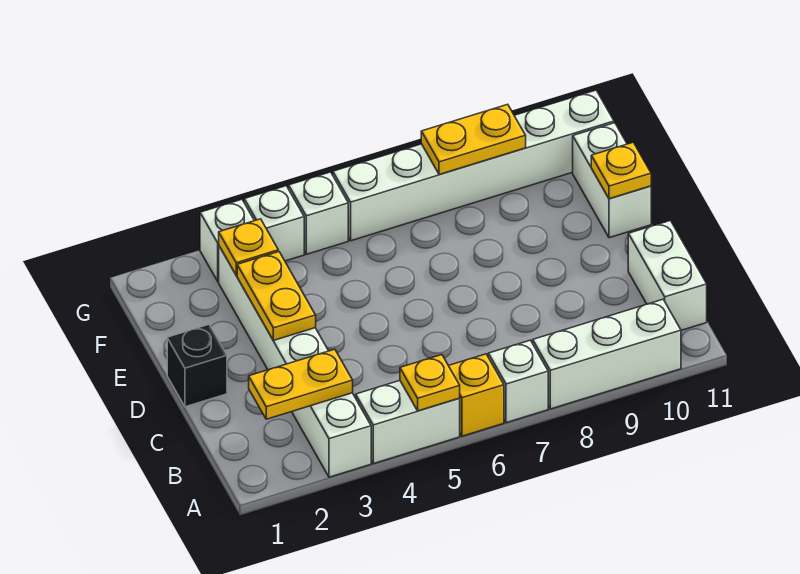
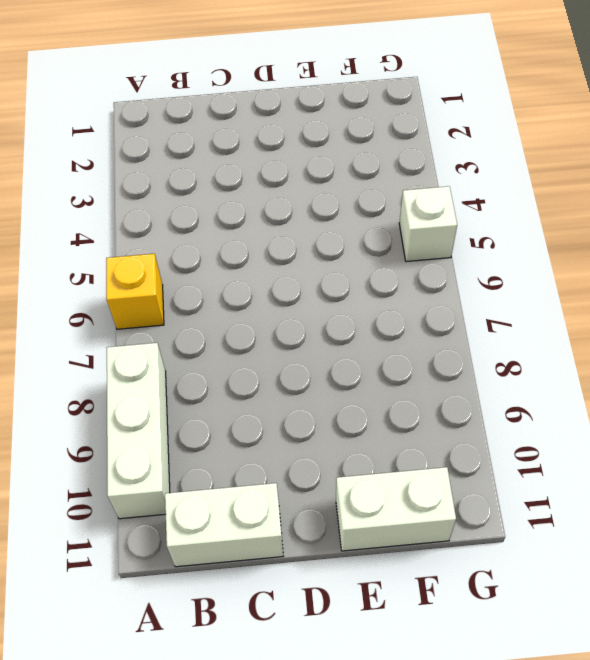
none -> white brick A3:F3 level 1
none -> white brick A4:A5 level 1
none -> white brick A7 level 1

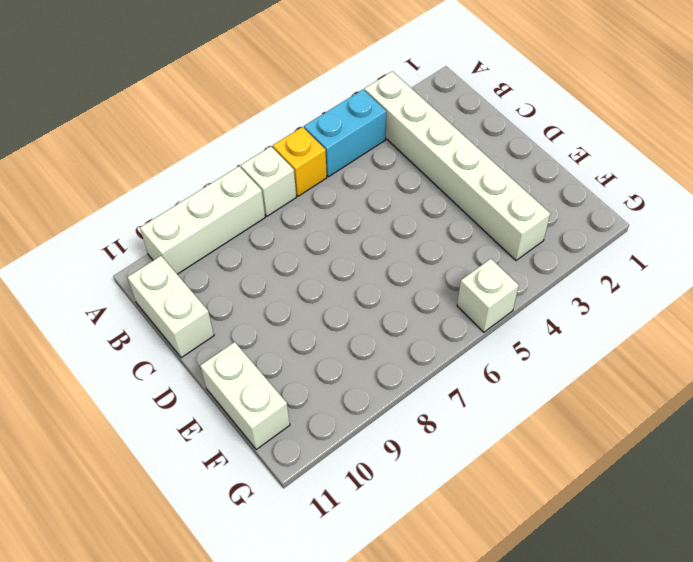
cyan brick A4:A5 level 1 -> white brick A4:A5 level 1
none -> black brick D1 level 1
none -> white brick G3 level 1
none -> white brick G4 level 1

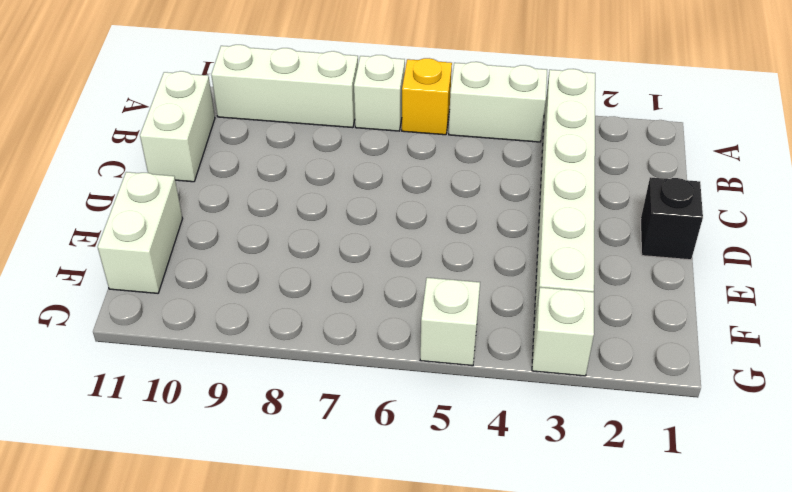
none -> white brick G4 level 1
none -> white brick G6:G11 level 1
none -> yellow plate A5 level 2

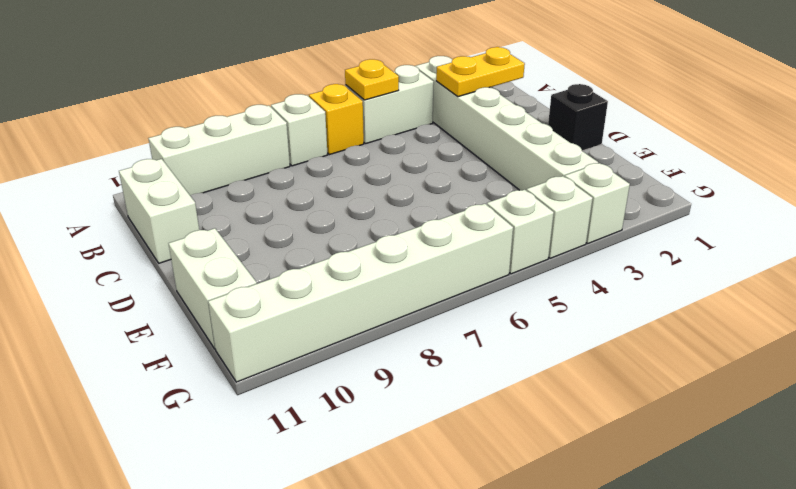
none -> yellow plate D3:E3 level 2
none -> yellow plate E11 level 2
none -> yellow plate F3 level 2

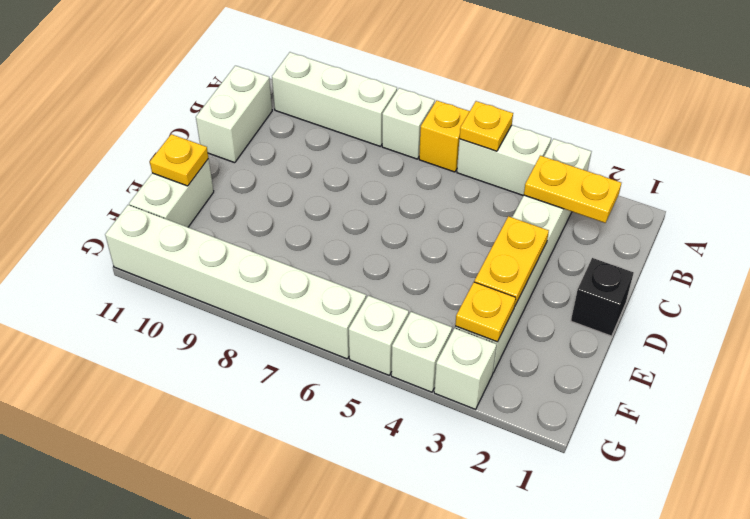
none -> yellow plate G8:G9 level 2

